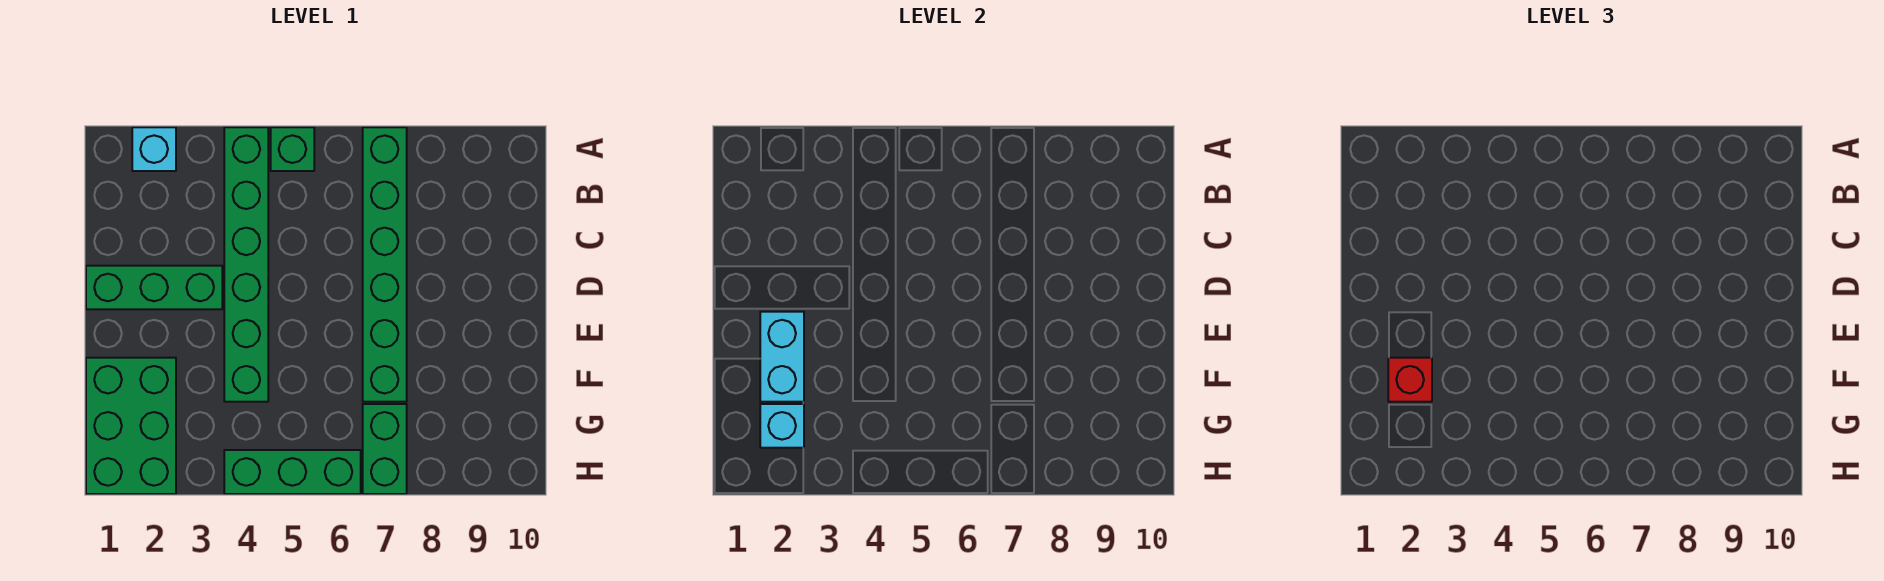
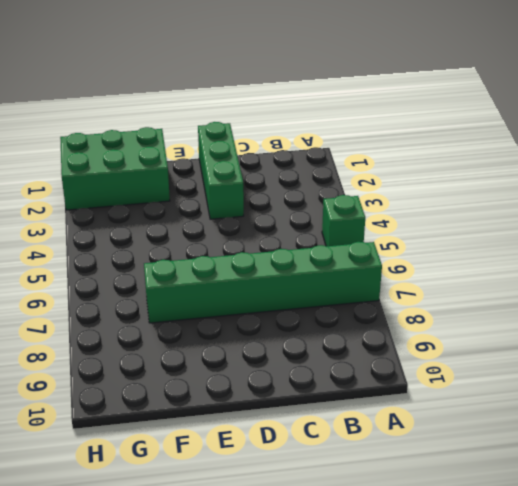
none -> cyan brick A2 level 1
none -> green brick A4:F4 level 1

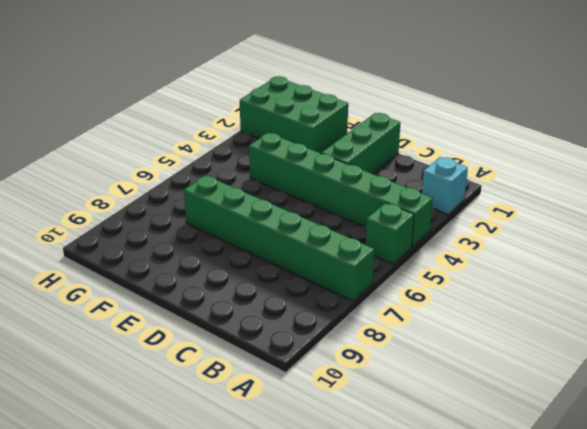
none -> green brick G7:H7 level 1
none -> green brick H4:H6 level 1

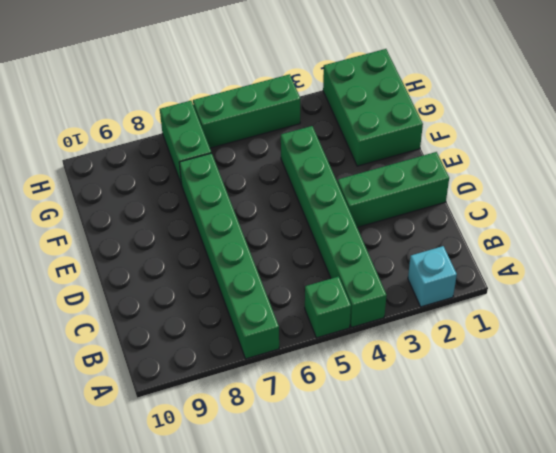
none -> cyan brick E2:F2 level 2
none -> cyan brick G2 level 2

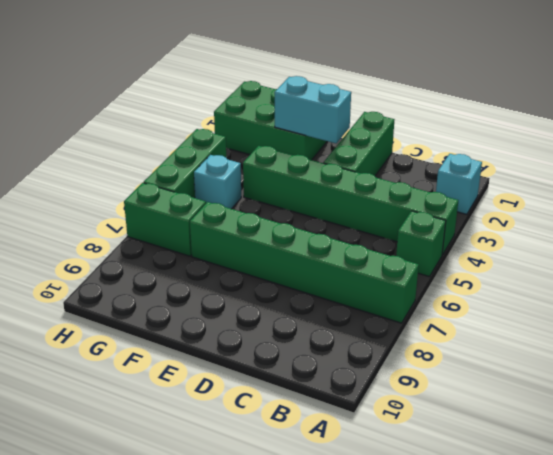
cyan brick G5 level 1 -> cyan brick G2 level 2
none -> red brick F2 level 3

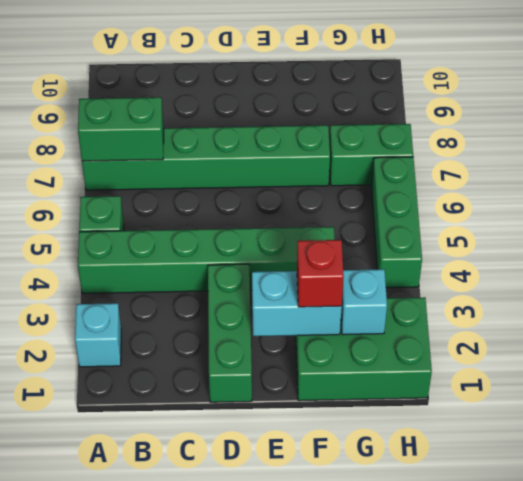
green brick A7:B7 level 2 -> none

